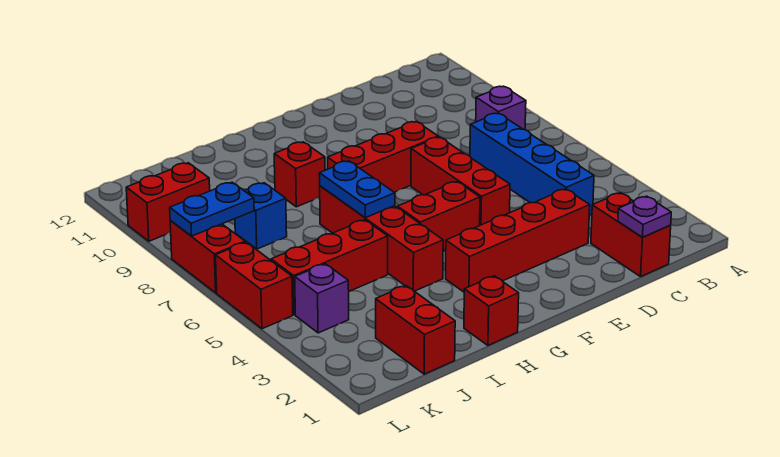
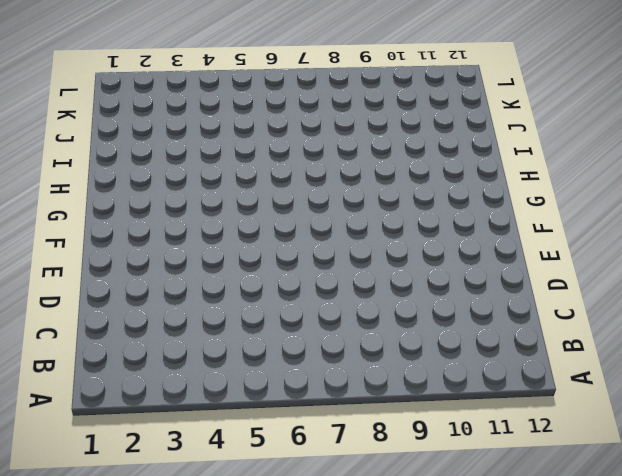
none -> purple brick B8 level 1
none -> red brick C1:C2 level 1
none -> blue brick C4:C7 level 1

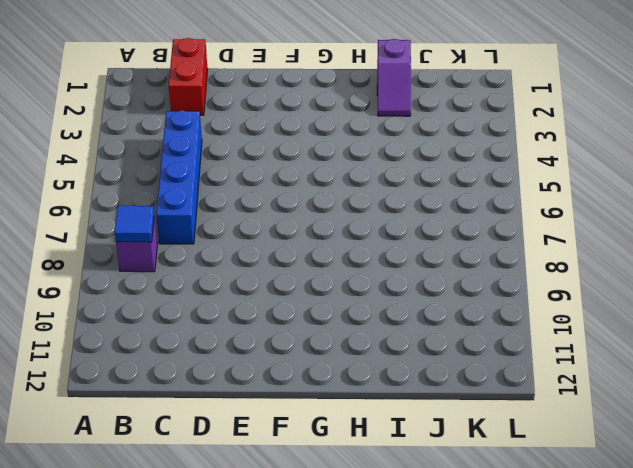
blue tile B8 level 2 -> none
purple slope I1:I2 level 1 top 1 -> none
none -> red brick D3:G3 level 1
none -> red brick E5:E7 level 1
none -> red brick E8:G8 level 1

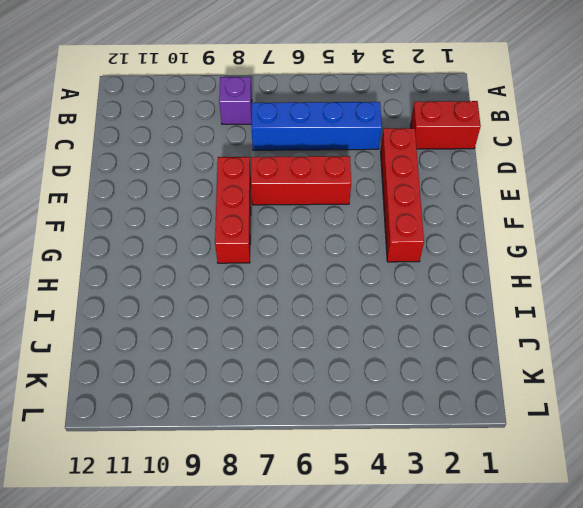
none -> red brick F5:G5 level 1
none -> red brick H1 level 1
none -> red brick H4:H7 level 1

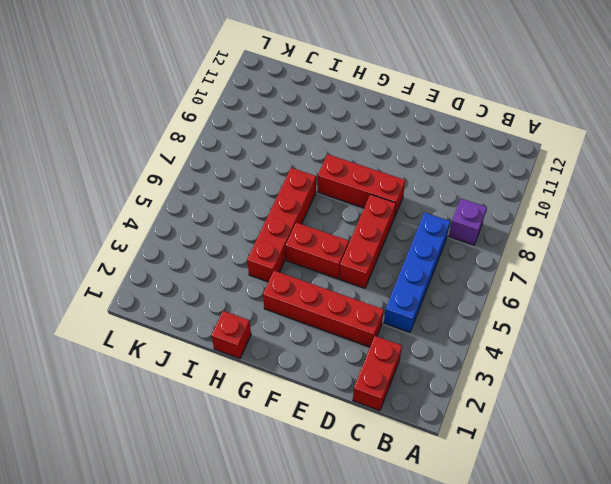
none -> red brick H9 level 1
none -> red brick I5:K5 level 1
none -> red brick J1:J2 level 1

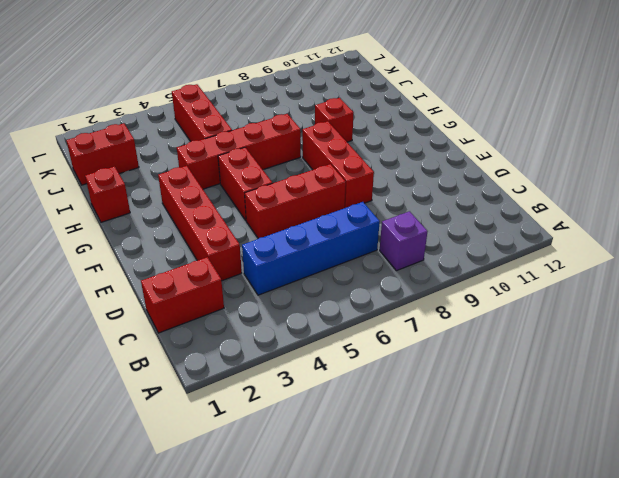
none -> blue brick J8 level 1
none -> purple brick K4 level 1
none -> red brick K10:L10 level 1

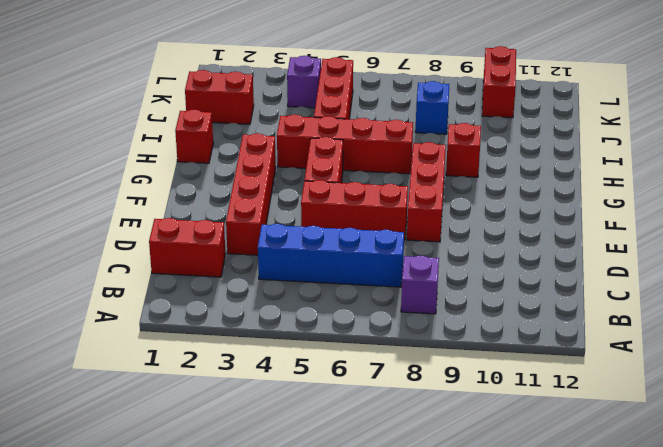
none -> red brick L5:L6 level 1
none -> red brick L7:L8 level 1
none -> purple plate C1 level 2

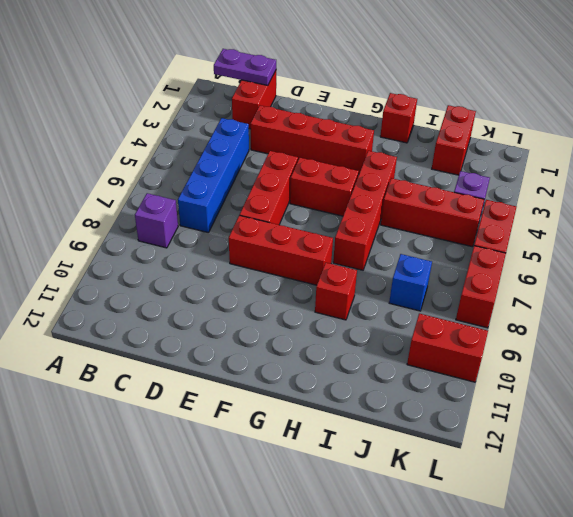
purple plate B1:C1 level 2 -> purple plate C1 level 2
none -> blue plate H6:H7 level 2
none -> blue plate K8:L8 level 2

